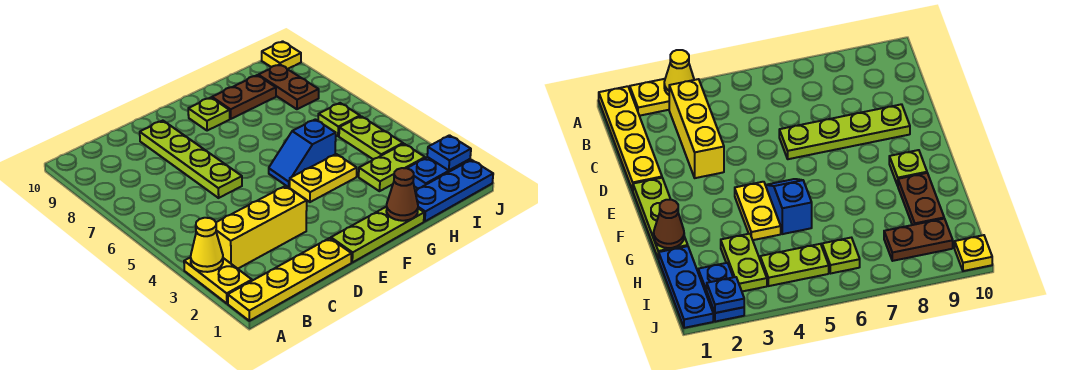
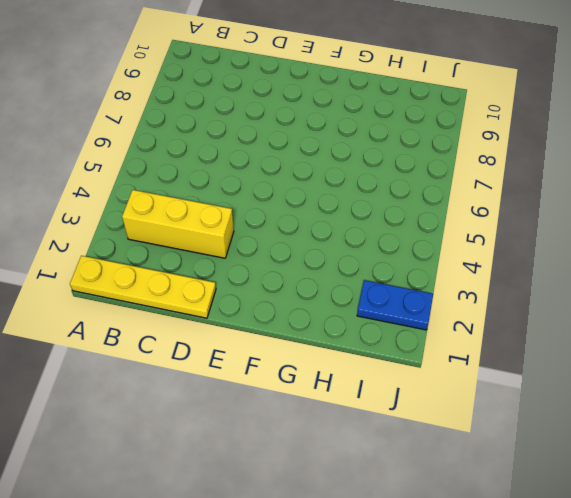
none -> yellow plate A2:A3 level 1
none -> lime plate D6:D9 level 1
none -> lime plate E1:G1 level 1

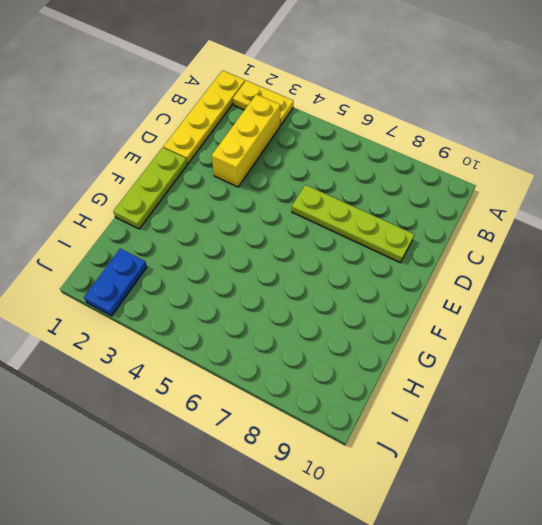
none -> yellow plate F4:G4 level 1
none -> blue slope F5:G5 level 1 top G
none -> lime plate F9 level 1

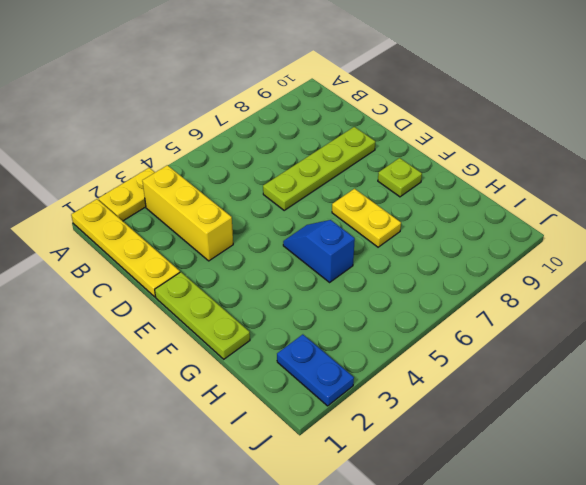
yellow plate F7:G7 level 1 -> yellow plate F4:G4 level 1
none -> brown plate G9:H9 level 1
none -> blue plate H1:J1 level 1
none -> lime plate H3:I3 level 1

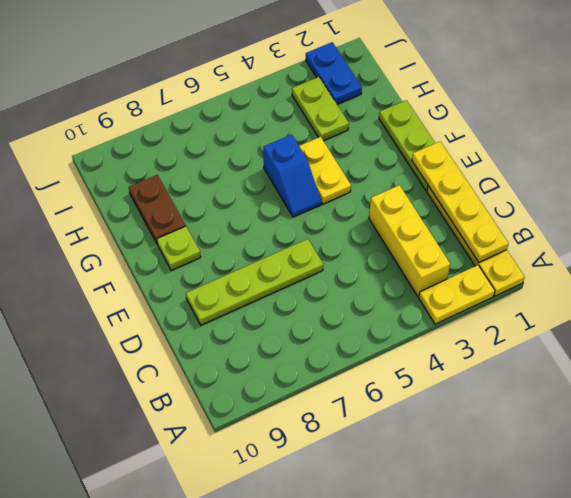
yellow plate B1:E1 level 2 -> none
none -> blue plate H1:J1 level 1
none -> lime plate I4:I5 level 1
none -> lime plate I6 level 1

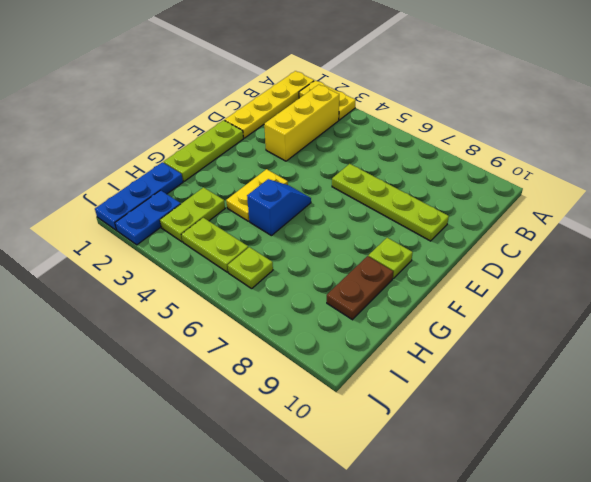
none -> brown plate I8:I9 level 1
none -> yellow plate J10 level 1
none -> yellow cone A3 level 2

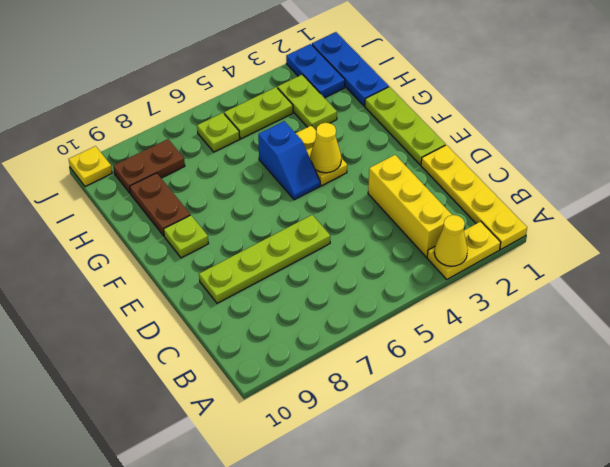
yellow cone F4 level 2 -> none
none -> brown cone G1 level 2
none -> blue plate J2 level 2

